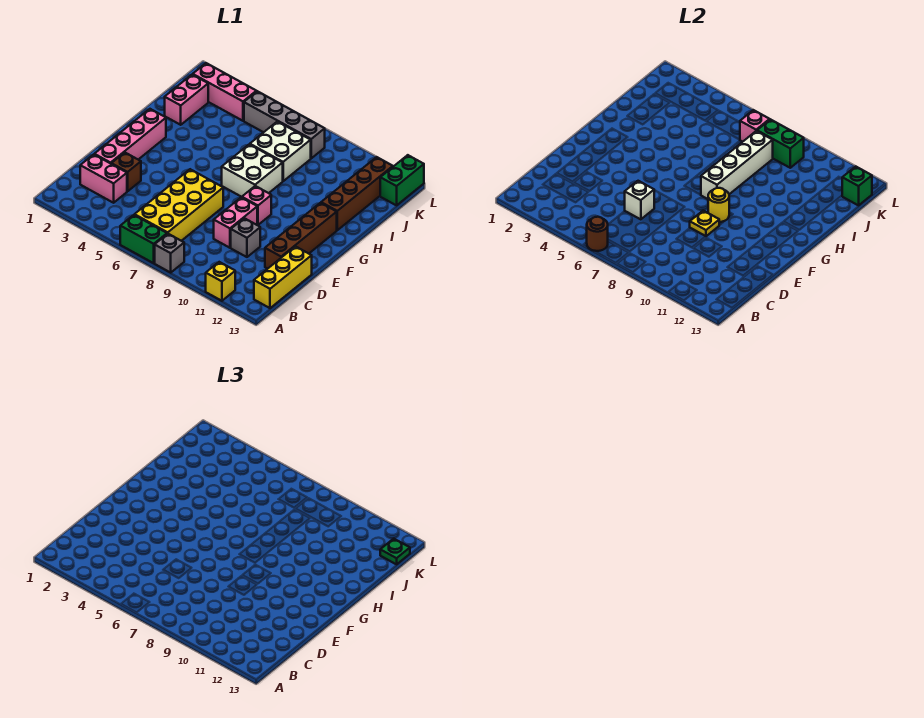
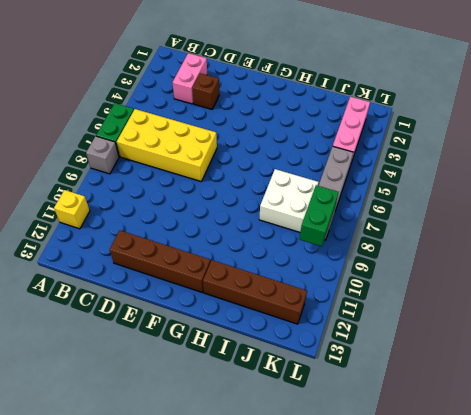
none -> yellow brick B13:D13 level 1
none -> pink brick D2:G2 level 1
none -> pink brick D9:E9 level 1

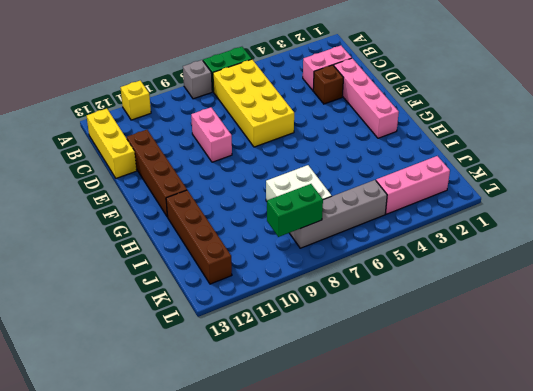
none -> grey brick D10 level 1
none -> pink brick F9 level 1
none -> white brick G7:H8 level 1

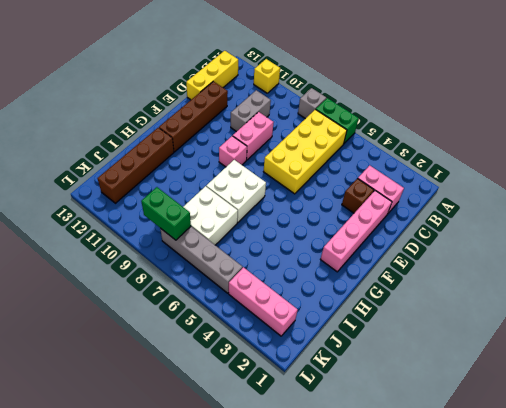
grey brick C10:D10 level 1 -> grey brick D10 level 1
none -> pink brick I2:J2 level 1
none -> green brick K13:L13 level 1
none -> brown round brick A6 level 2

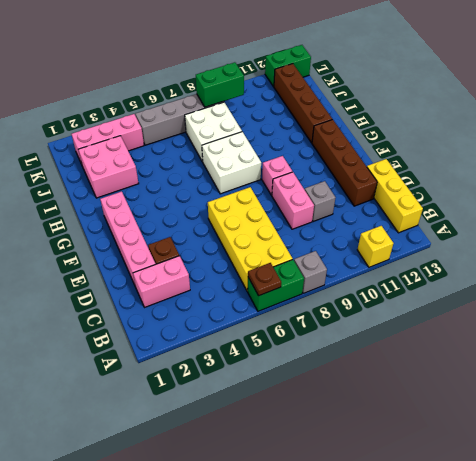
brown plate A6 level 2 -> brown round brick A6 level 2
pink brick I2:J3 level 1 -> pink brick I2:J2 level 1
green brick L12:L13 level 1 -> green brick K13:L13 level 1
none -> white brick D6 level 2
none -> yellow plate E9 level 2
none -> yellow round brick F9 level 2

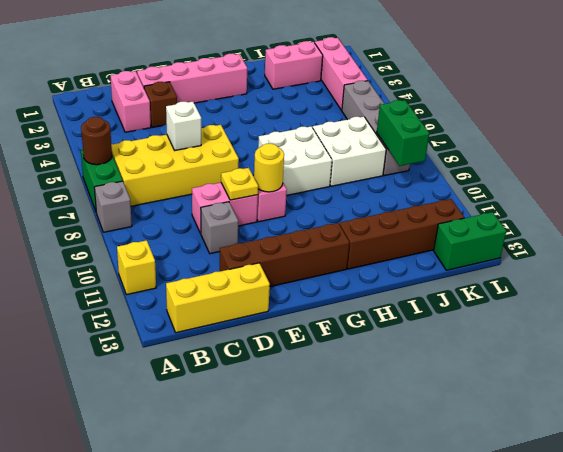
none -> white brick G8:J8 level 2
none -> pink brick K7 level 2
none -> green brick K13 level 2

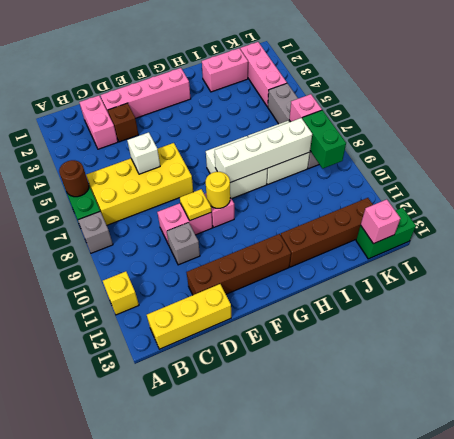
pink brick K13 level 2 -> green brick K13 level 2
none -> green plate K13 level 3

